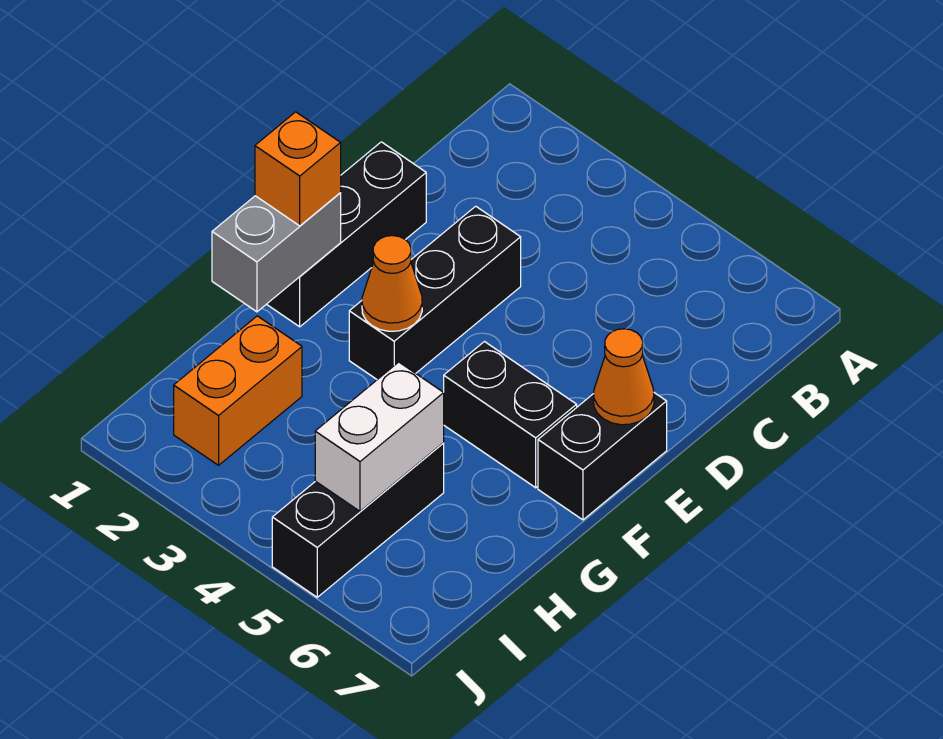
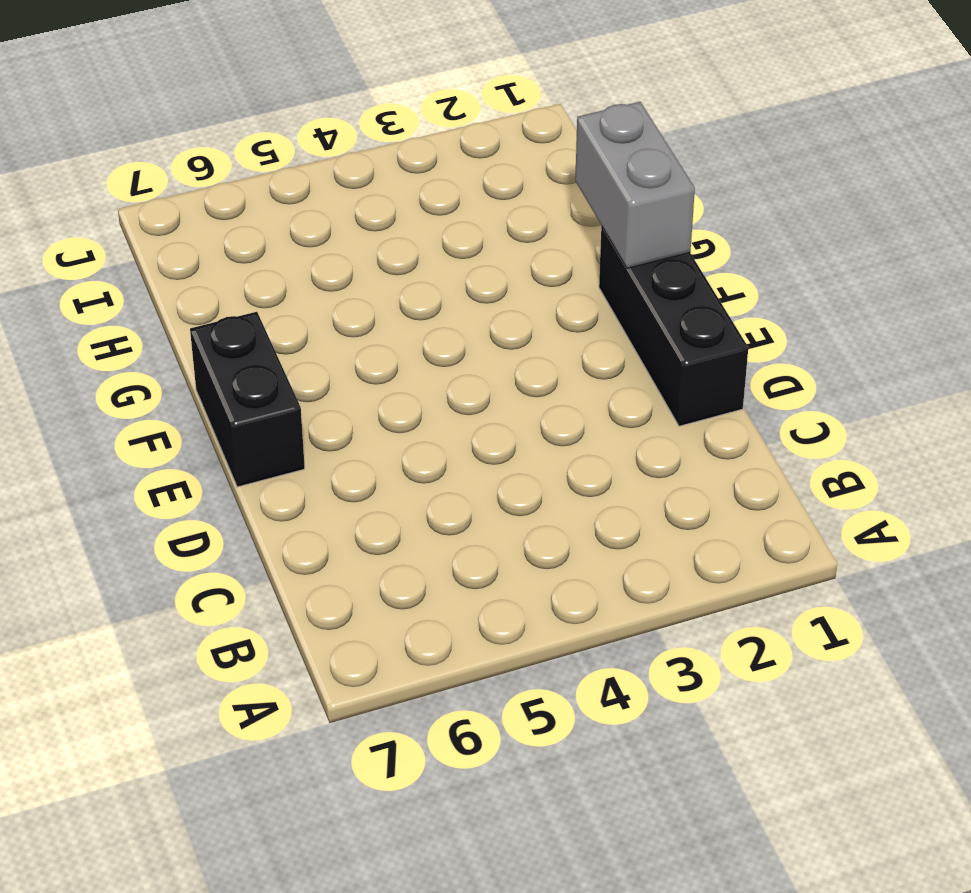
none -> black brick D3:F3 level 1
none -> black brick F5:F6 level 1

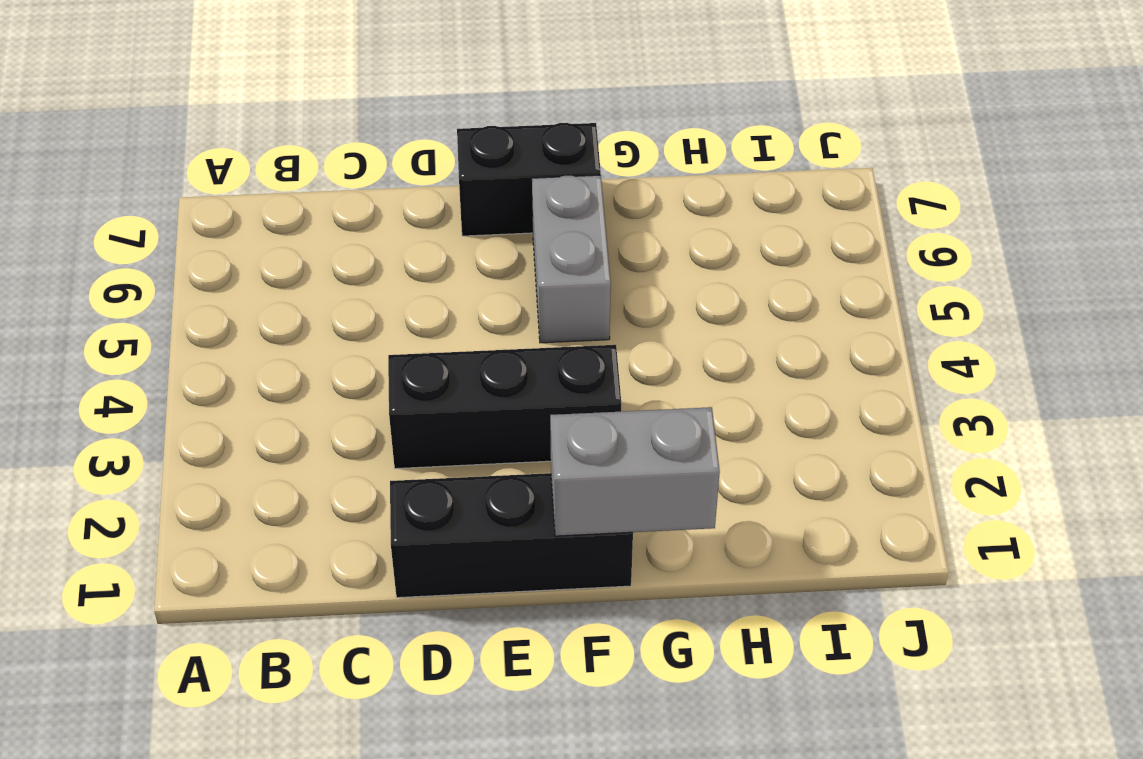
grey brick F5:F6 level 1 -> black brick F5:F6 level 1
none -> orange brick H2:I2 level 1
none -> black brick H5:J5 level 1

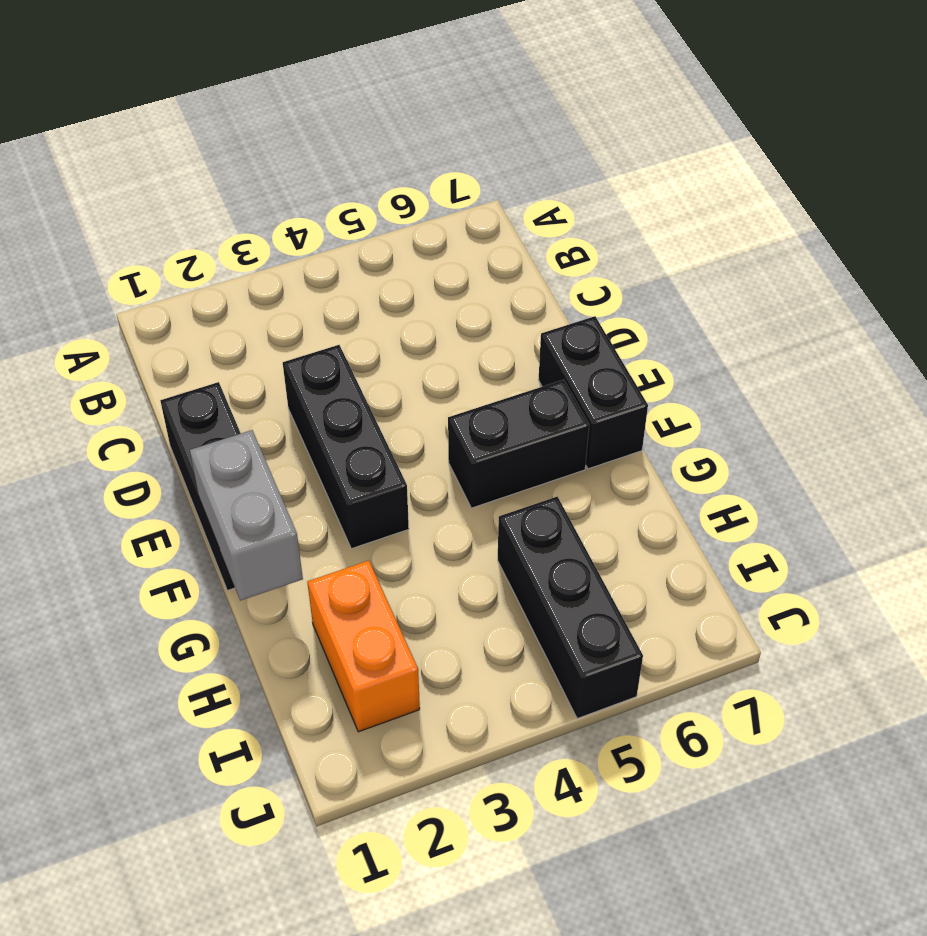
none -> orange cone E7 level 2
none -> orange cone F3 level 2

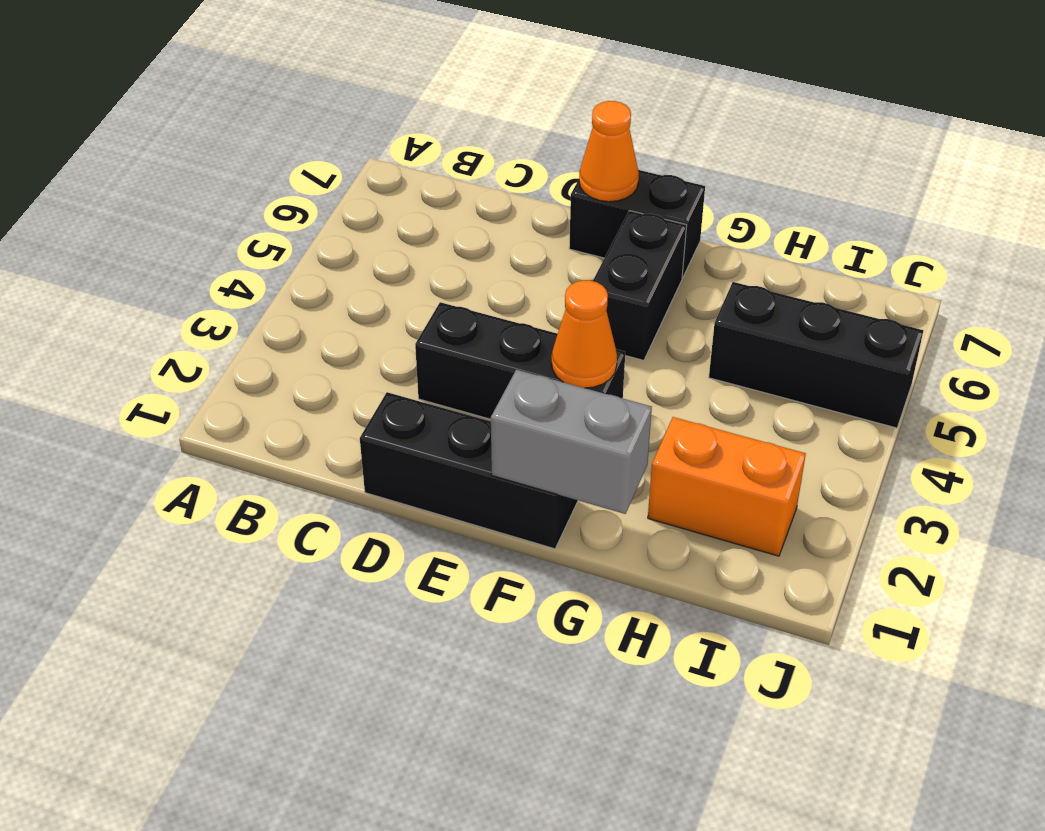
none -> white brick H5:I5 level 2
none -> orange brick F1 level 3

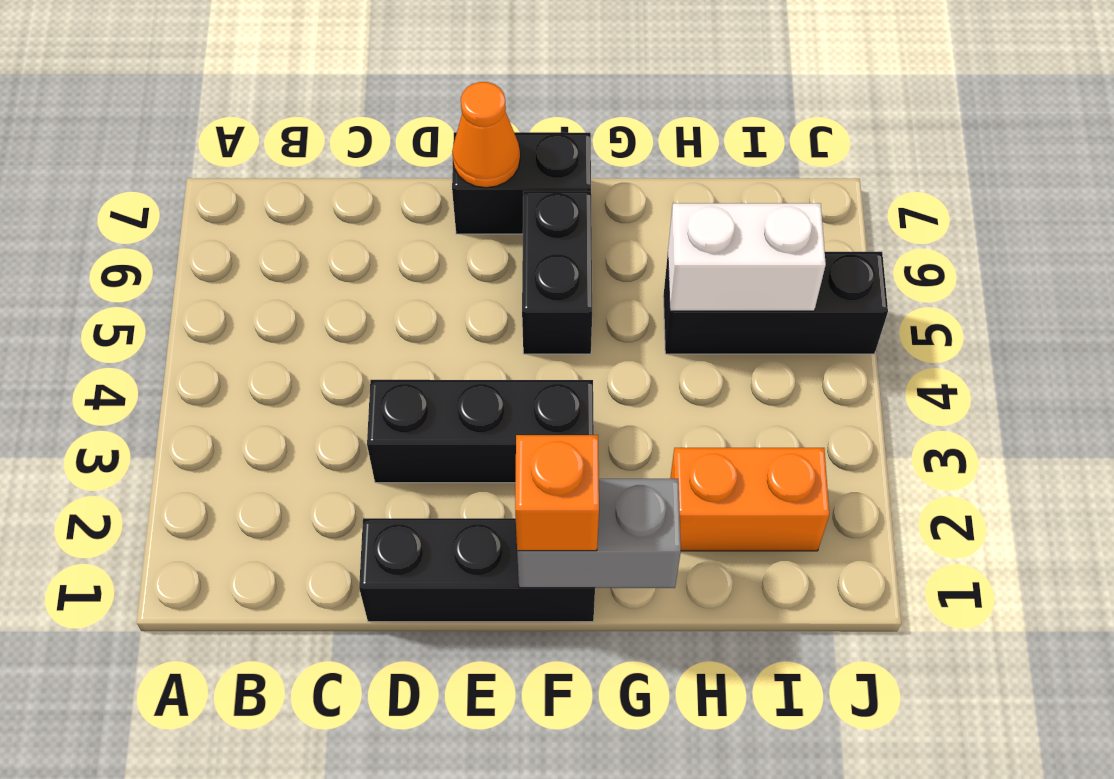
none -> orange cone F3 level 2

